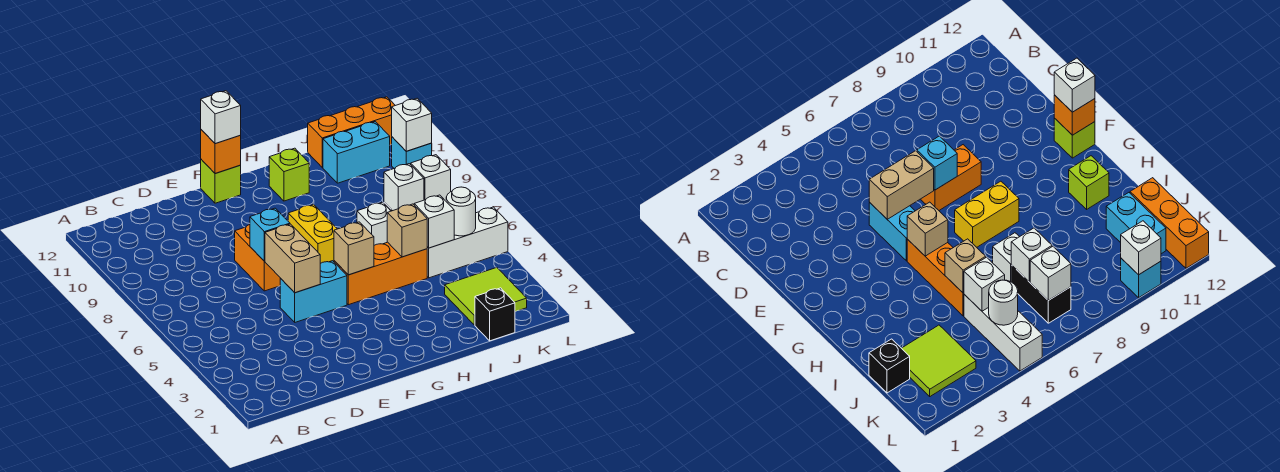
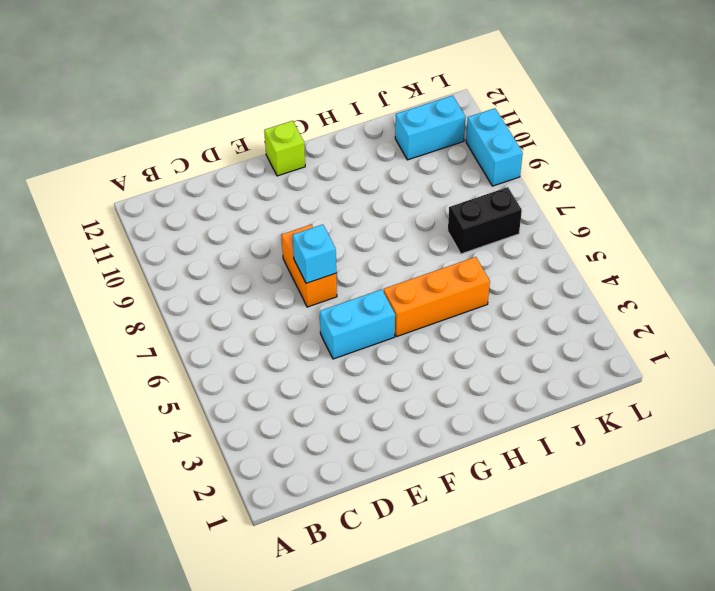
cyan brick L9:L10 level 1 -> cyan brick L10 level 1
none -> yellow brick G7:G8 level 1
none -> lime brick H11 level 1
none -> white brick I7 level 1

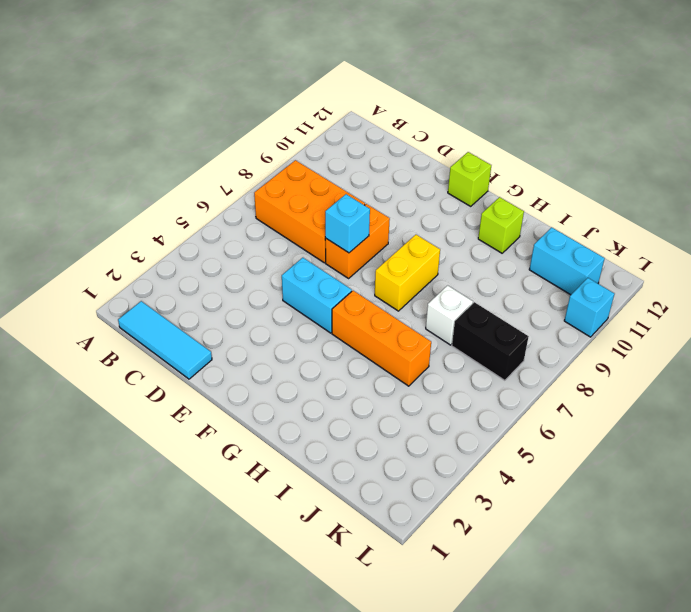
cyan tile B1:D1 level 1 -> none
orange brick B7:D8 level 1 -> none
none -> black brick J1 level 1
none -> lime tile J2:K3 level 1
none -> white brick J5:L5 level 1

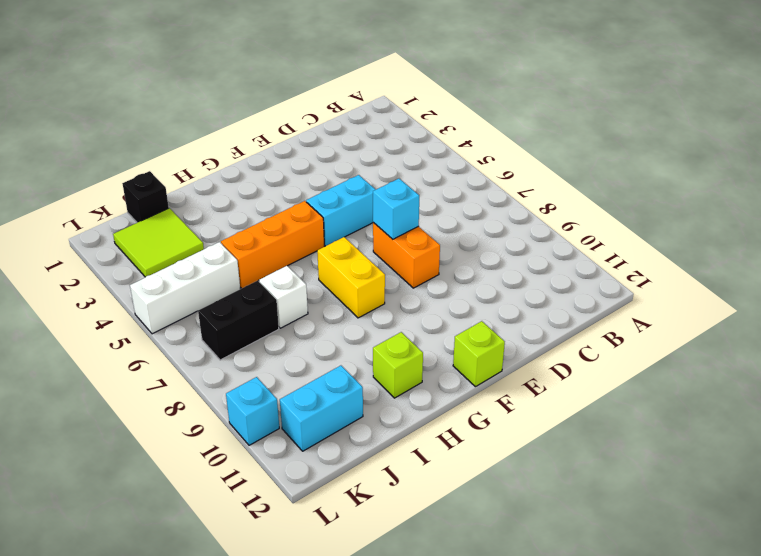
none -> orange brick J12:L12 level 1
none -> tan brick E5:E6 level 2
none -> orange brick F12 level 2

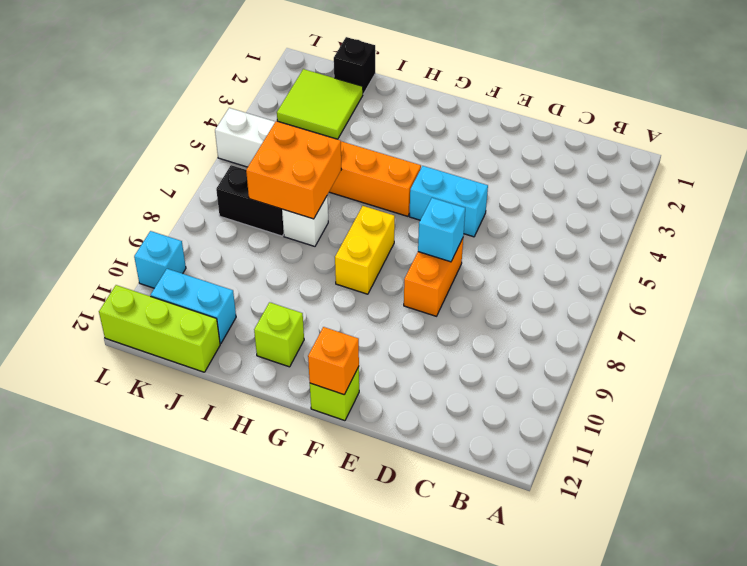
orange brick I6:J7 level 2 -> white brick J7 level 2
lime brick J12:L12 level 1 -> orange brick J12:L12 level 1
none -> tan brick E5:E6 level 2
none -> tan brick G5 level 2
none -> tan brick I5 level 2

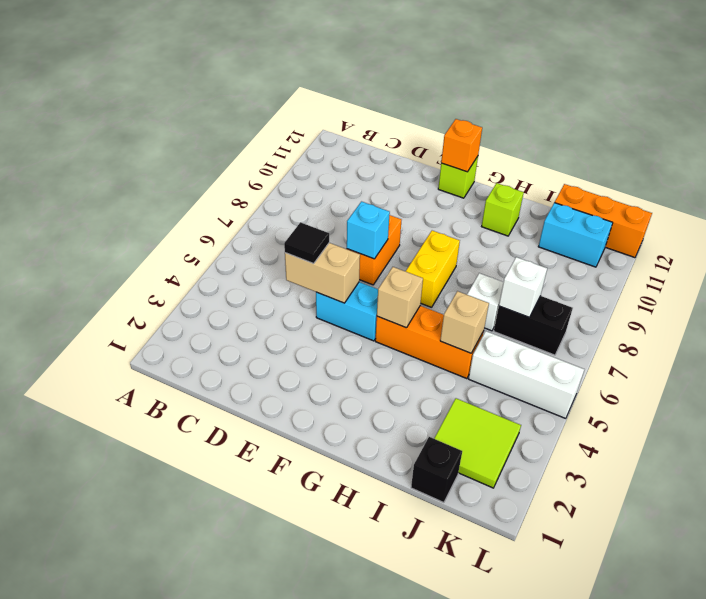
tan brick D5:E5 level 2 -> tan brick E5:E6 level 2
black tile D5 level 3 -> none
none -> cyan brick L10 level 1
none -> white brick J5 level 2
none -> white round brick K5 level 2

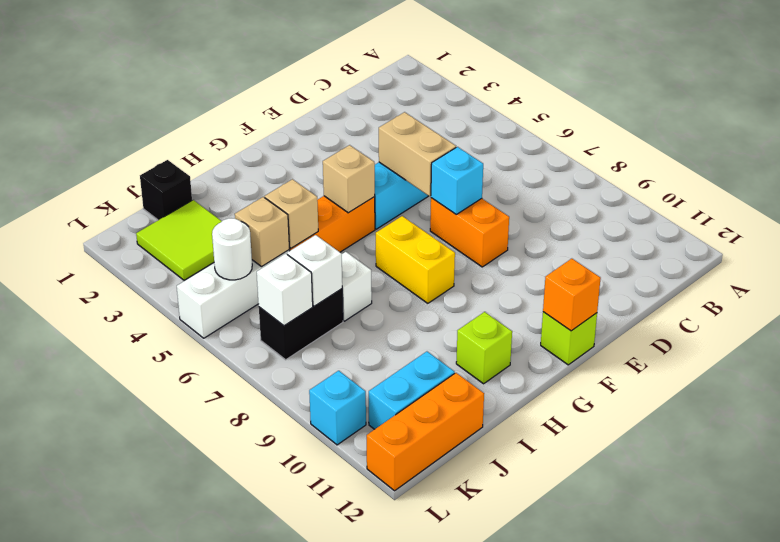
tan brick J5 level 2 -> white brick J5 level 2
none -> white brick L10 level 2
none -> white brick F12 level 3

